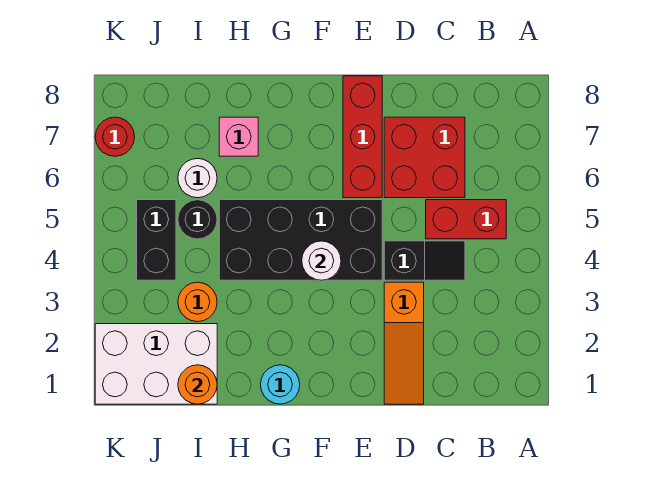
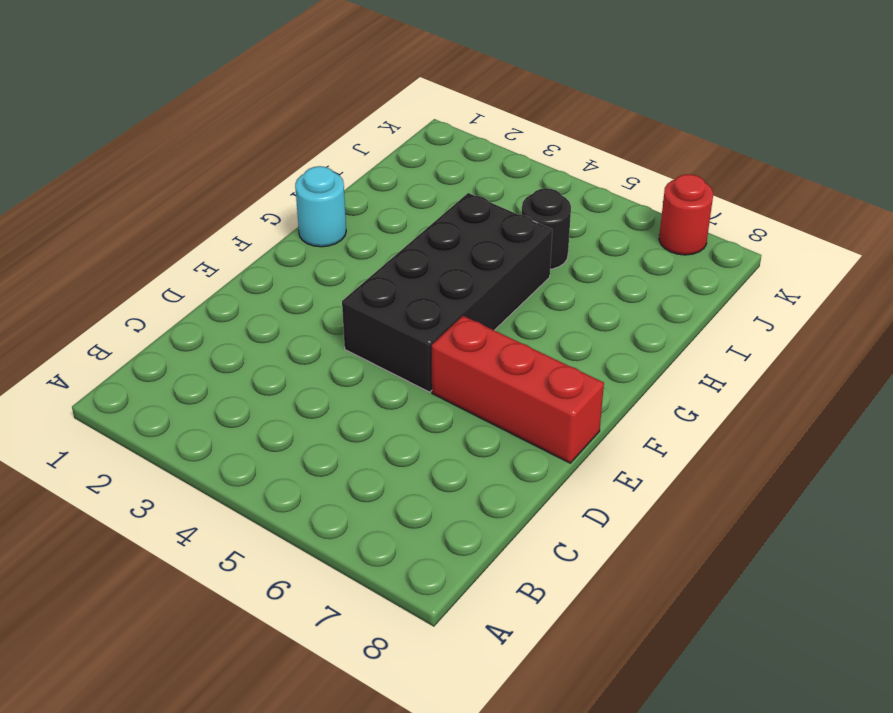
none -> red brick B5:C5 level 1
none -> black slope C4:D4 level 1 top D
none -> red brick C6:D7 level 1

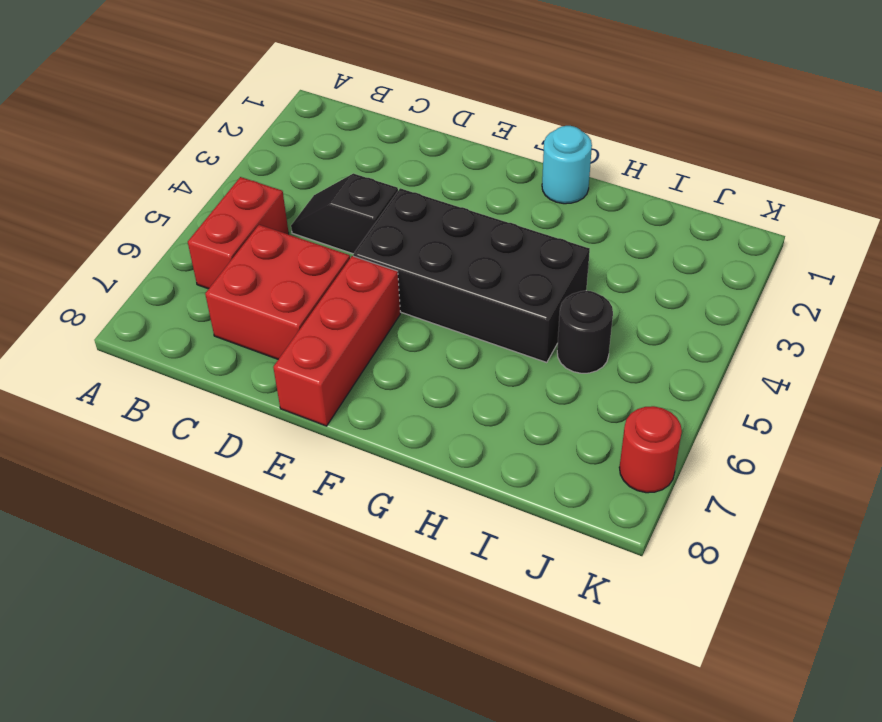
red brick B5:B6 level 1 -> red brick B5:C5 level 1
none -> orange slope D1:D3 level 1 top 3
none -> pink brick H7 level 1
none -> white brick I1:K2 level 1

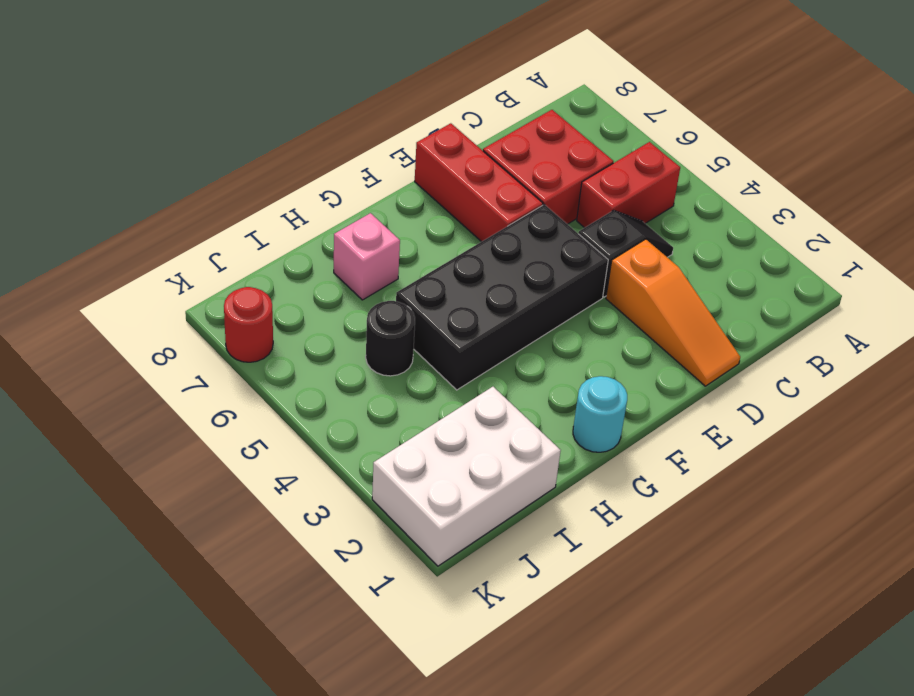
none -> orange round brick I3 level 1
none -> white round brick I6 level 1
none -> black brick J4:J5 level 1

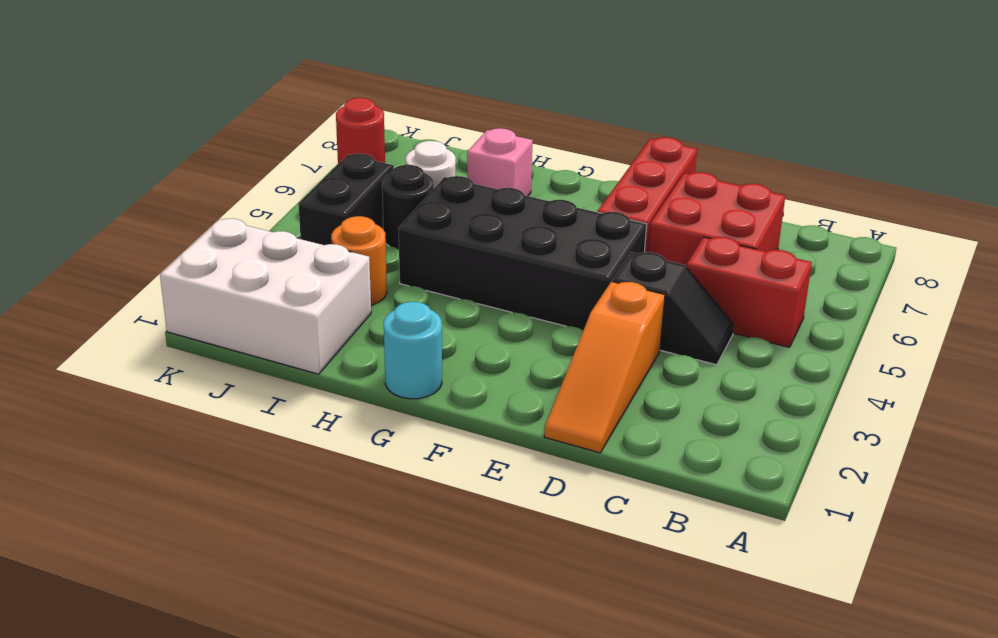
none -> white round brick F4 level 2
none -> orange round brick I1 level 2

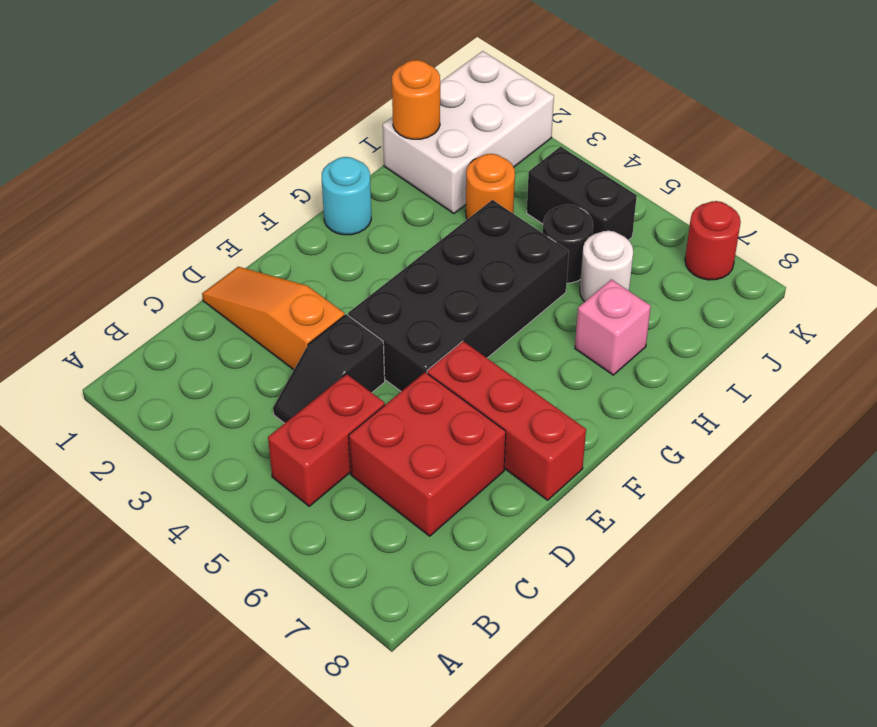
none -> white round brick F4 level 2

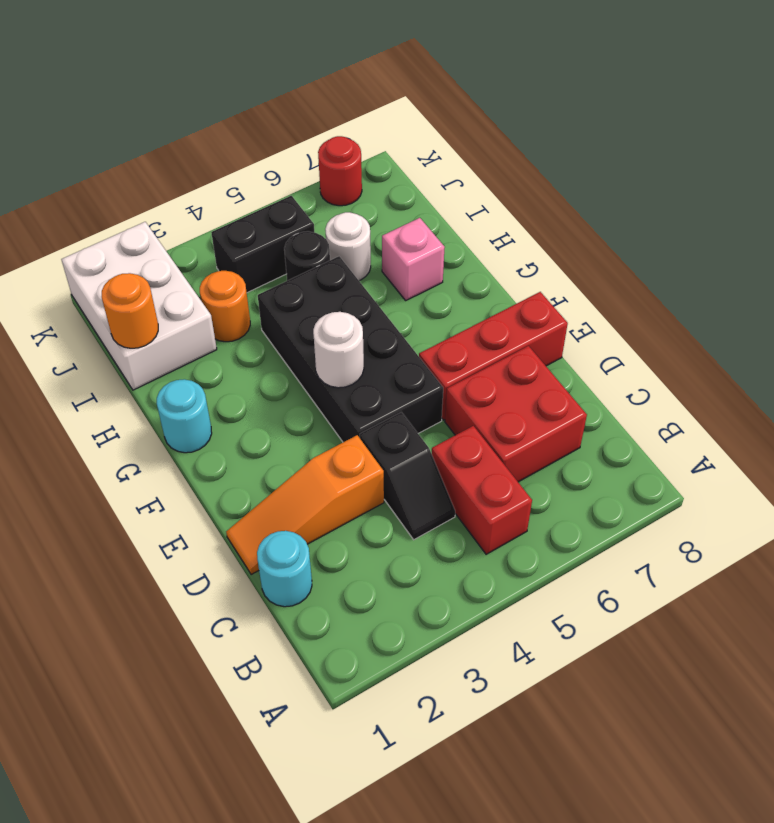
cyan round brick C1 level 1 -> none

